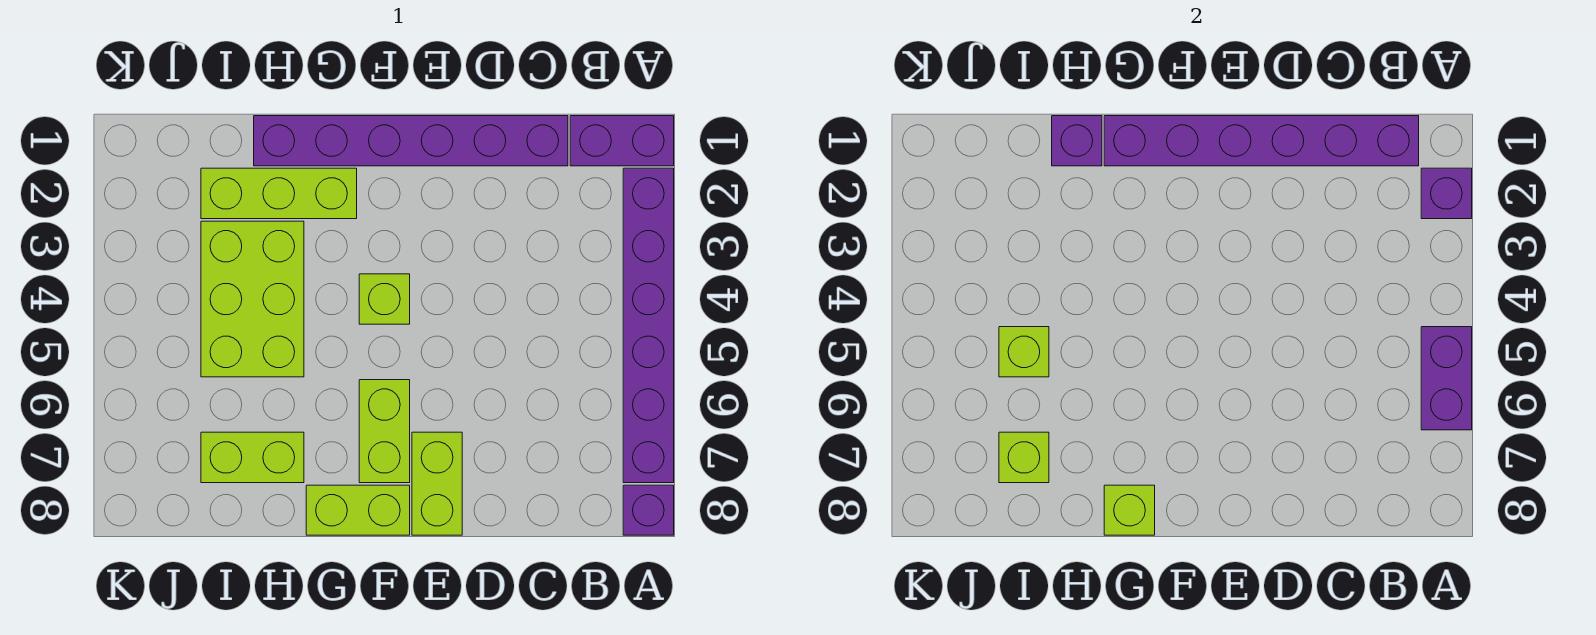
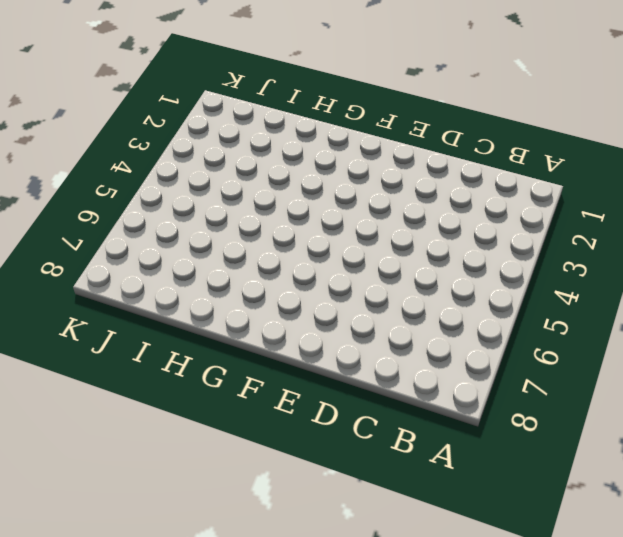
none -> purple brick A1:B1 level 1
none -> purple brick A2:A7 level 1
none -> purple brick A8 level 1

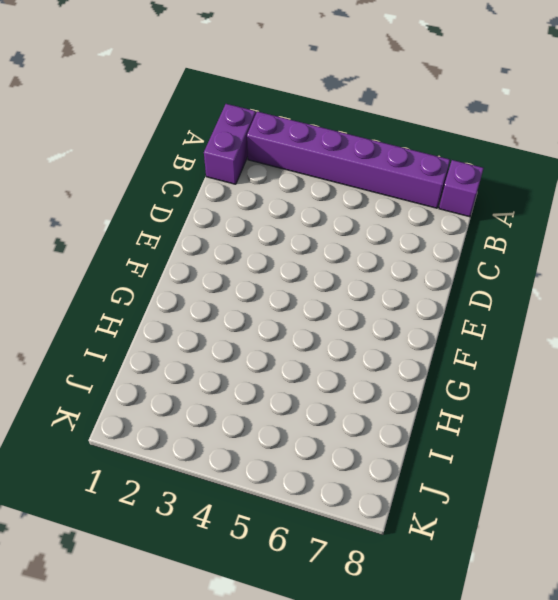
none -> purple brick C1:H1 level 1
none -> lime brick E7:E8 level 1
none -> lime brick F4 level 1

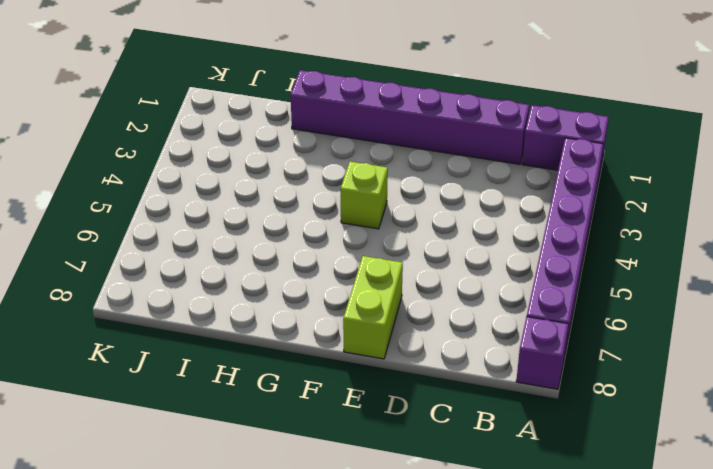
none -> lime brick F6:F7 level 1
none -> lime brick F8:G8 level 1
none -> lime brick G2:I2 level 1

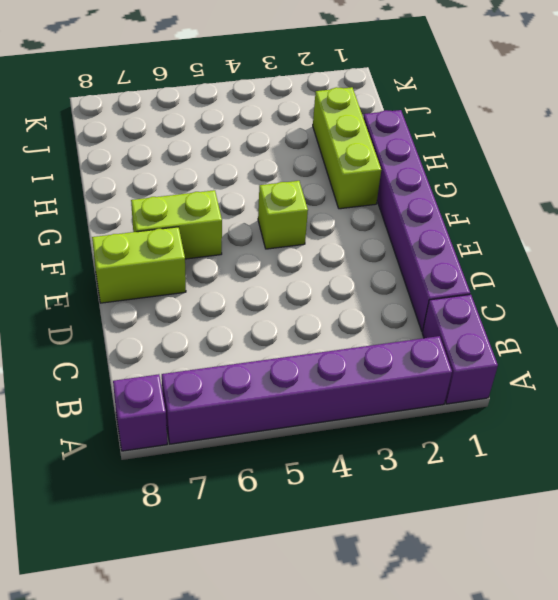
none -> lime brick F8:G8 level 1
none -> lime brick H3:I5 level 1
none -> lime brick H7:I7 level 1

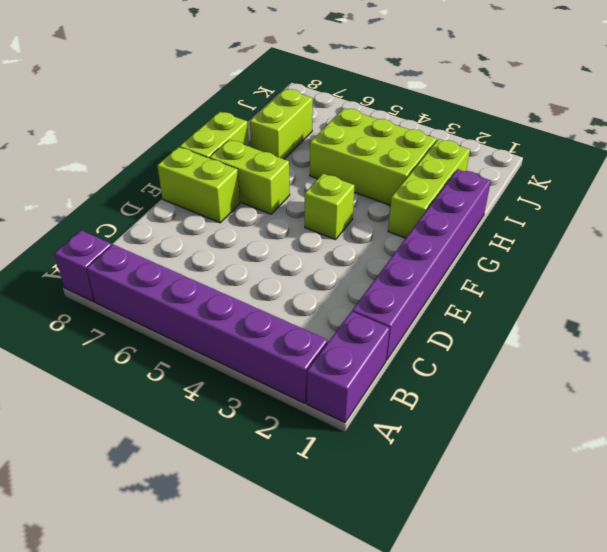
none -> purple brick A2 level 2
none -> purple brick A5:A6 level 2
none -> purple brick B1:G1 level 2

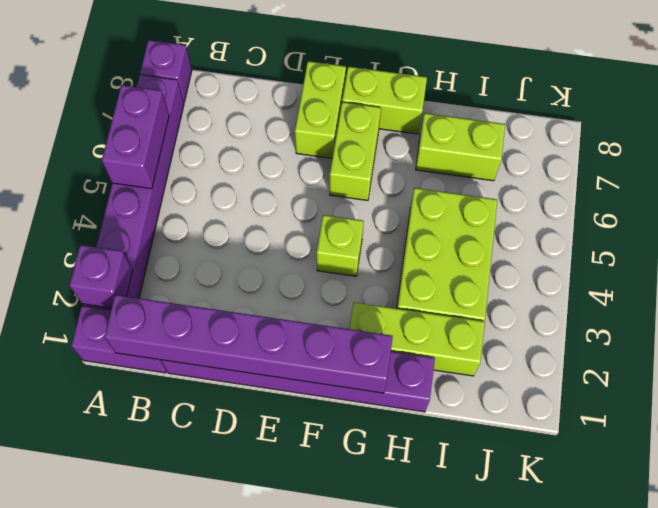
none -> lime brick G8 level 2
none -> purple brick H1 level 2
none -> lime brick I5 level 2

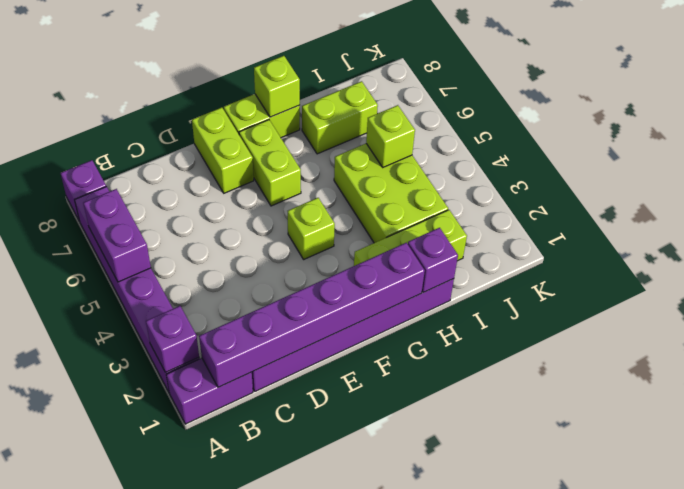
none -> lime brick I7 level 2

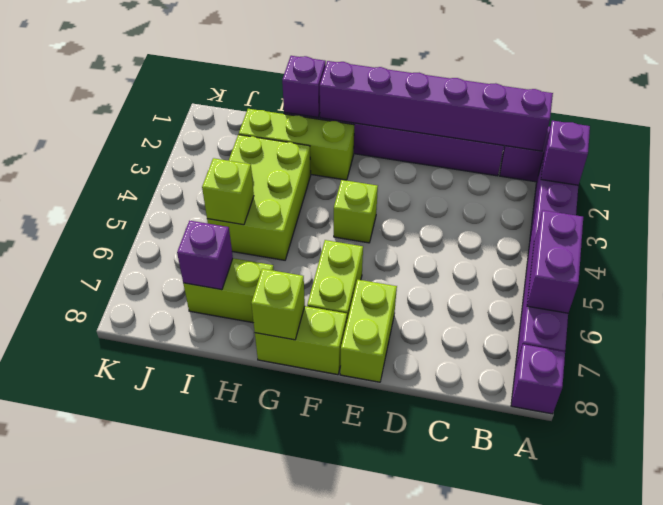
purple brick I7 level 2 -> lime brick I7 level 2

